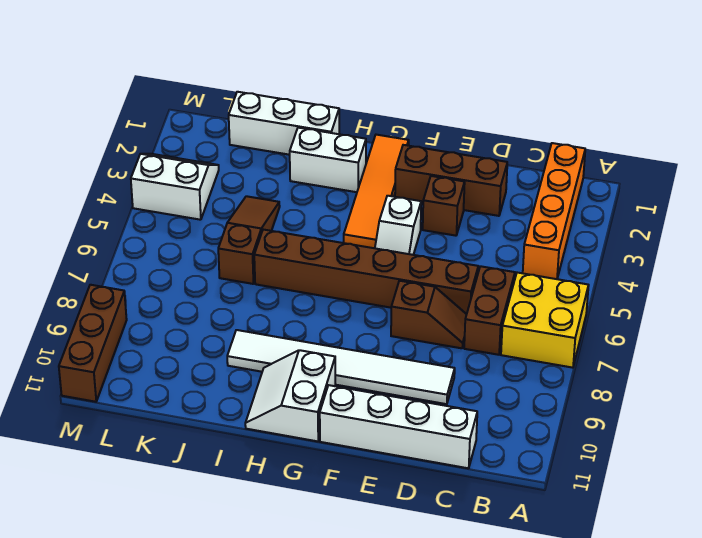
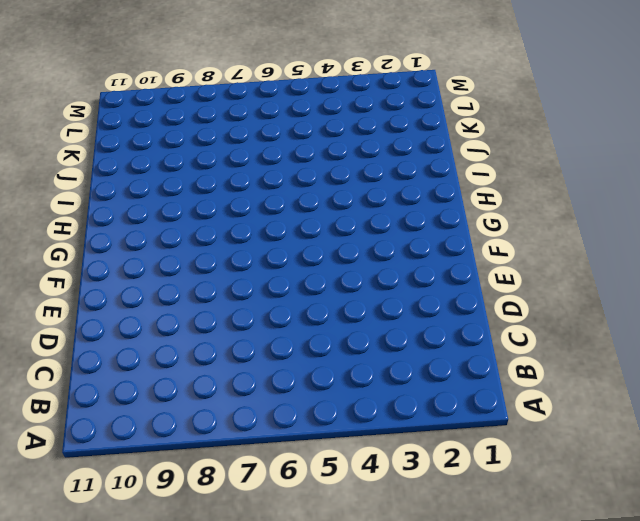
none -> yellow brick A6:B7 level 1
none -> orange brick B1:B4 level 1
none -> brown brick C6:C7 level 1

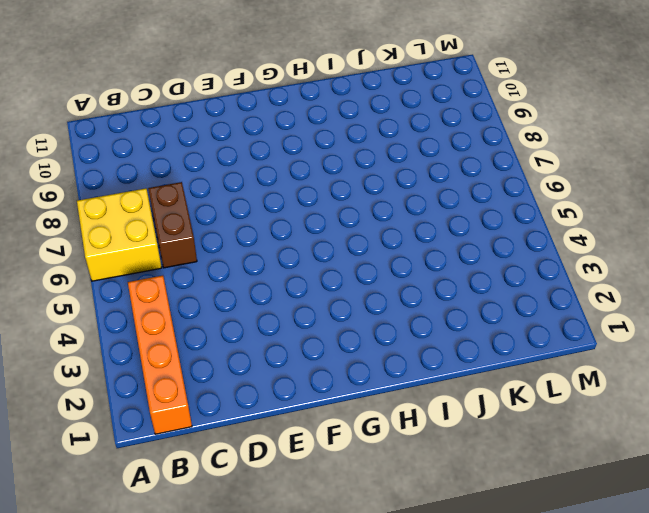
none -> white brick C11:F11 level 1
none -> brown brick D2:F2 level 1
none -> brown brick D6:I6 level 1

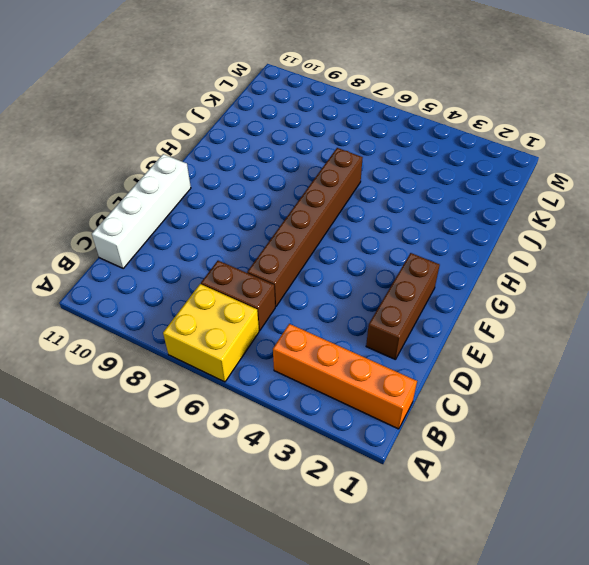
none -> brown slope D7:E7 level 1 top E
none -> white tile D9:I9 level 1
none -> brown brick E3 level 1

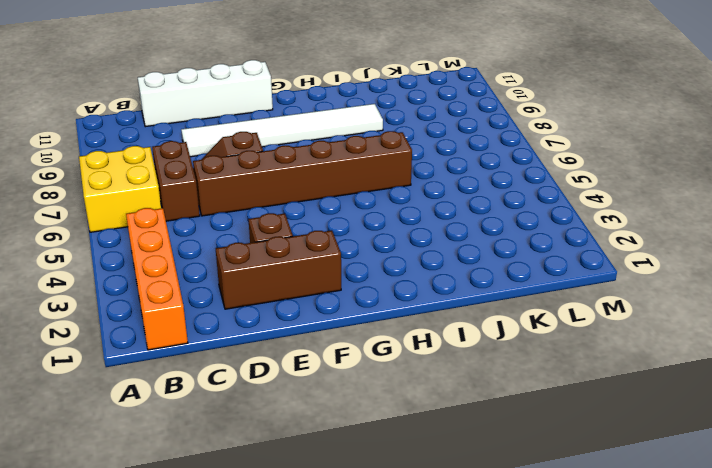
none -> white slope F4:F5 level 1 top 4
none -> orange tile G1:G4 level 1
none -> white slope G10:H11 level 1 top G

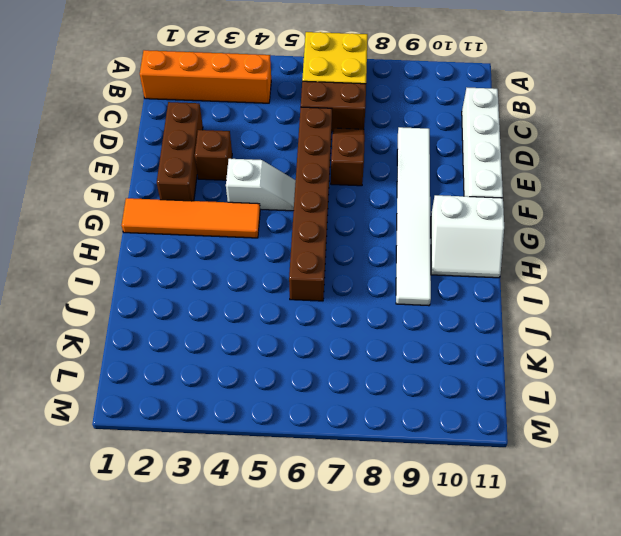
none -> white brick H2:I2 level 1
none -> white brick I1:K1 level 1
none -> brown slope J4:J6 level 1 top 6

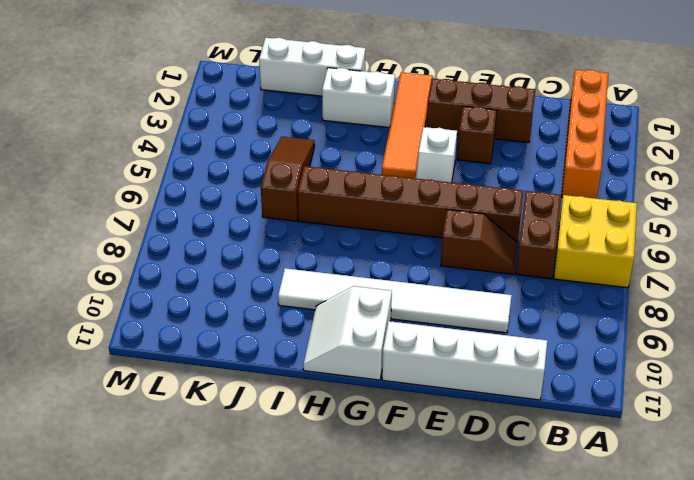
none -> white slope L3:M4 level 1 top 4
none -> brown brick M9:M11 level 1

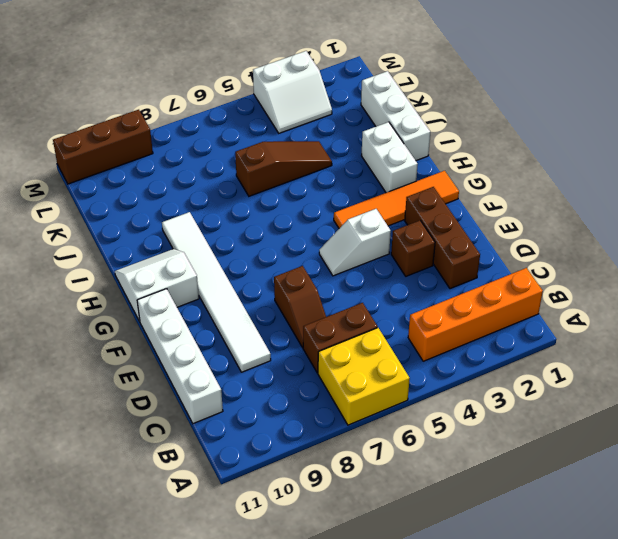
white slope L3:M4 level 1 top M -> white slope L3:M4 level 1 top 4
none -> brown brick D6:I6 level 1

